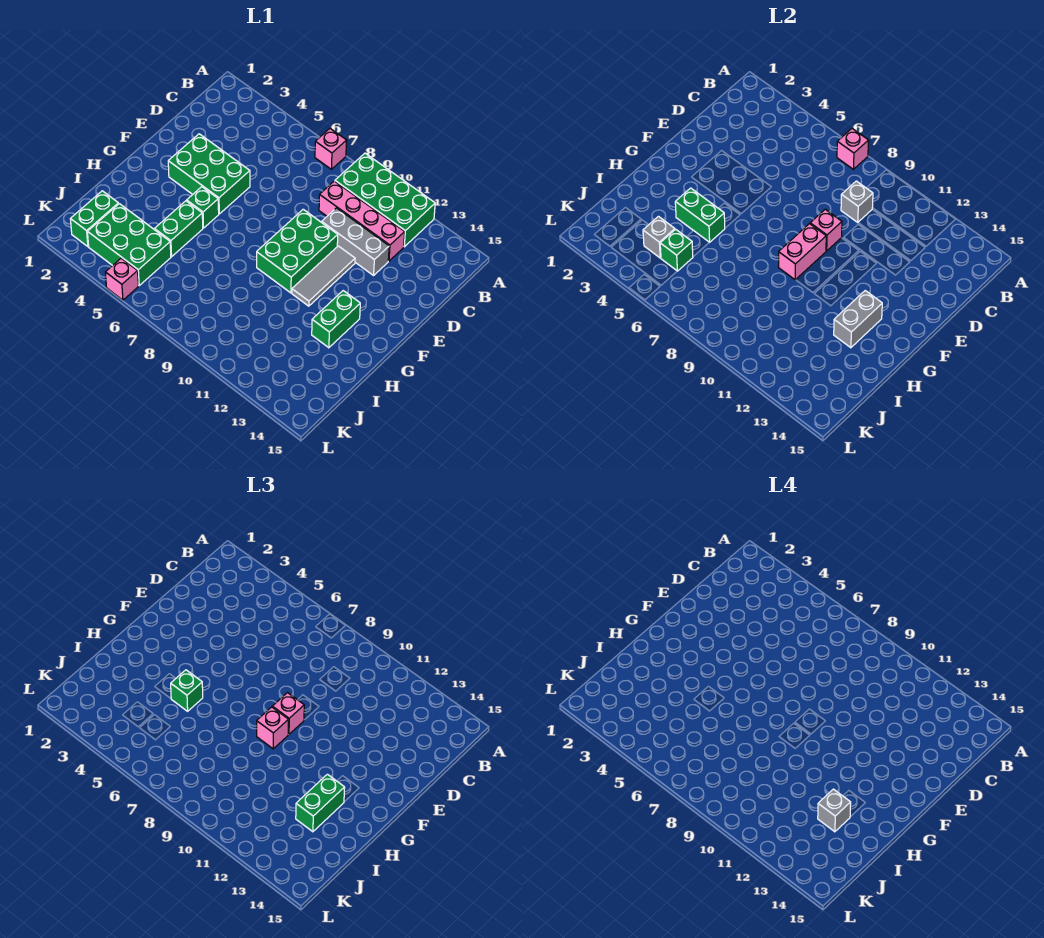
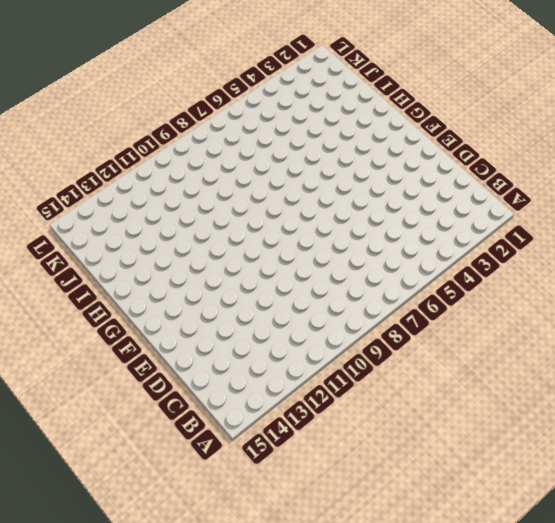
none -> pink brick A7 level 1
none -> green brick A9:B12 level 1
none -> pink brick C9:C12 level 1

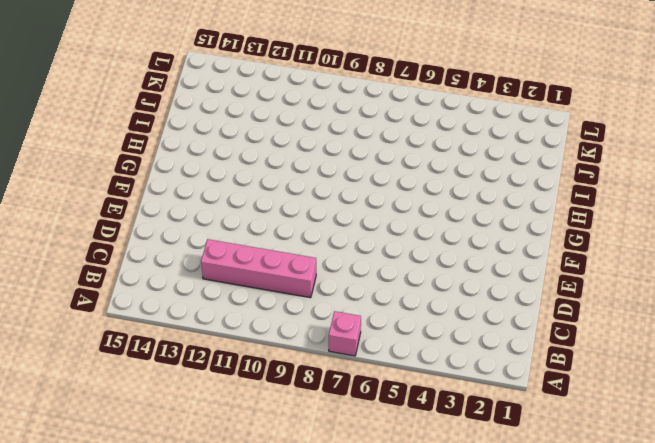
none -> green brick A9:B12 level 1
none -> grey brick D10:D12 level 1
none -> green brick E3:F5 level 1

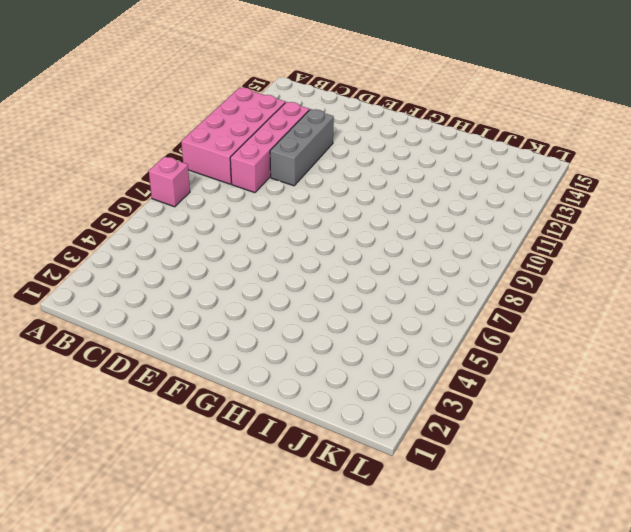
pink brick A9:B12 level 1 -> green brick A9:B12 level 1
none -> green brick E3:F5 level 1
none -> green brick E9:G10 level 1
none -> grey tile E11:G11 level 1

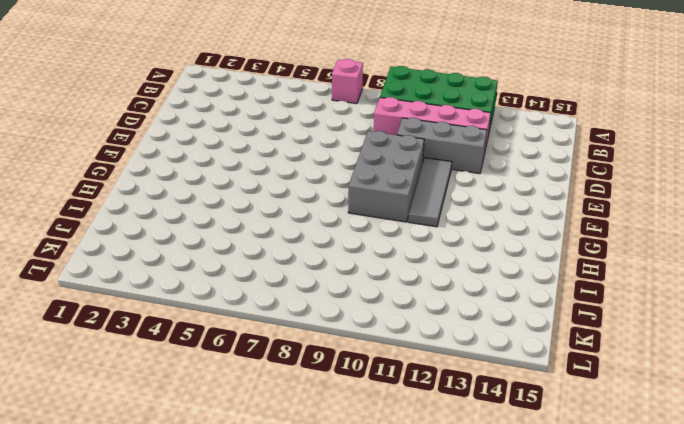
grey brick E9:G10 level 1 -> green brick E9:G10 level 1
none -> green brick E3:F5 level 1
none -> green brick G5 level 1
none -> green brick G13:H13 level 1

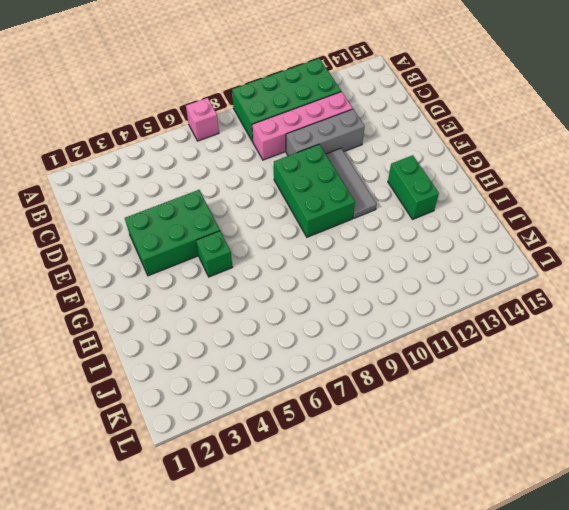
none -> green brick H5:I5 level 1
none -> green brick J2:K2 level 1
none -> green brick J3:K5 level 1

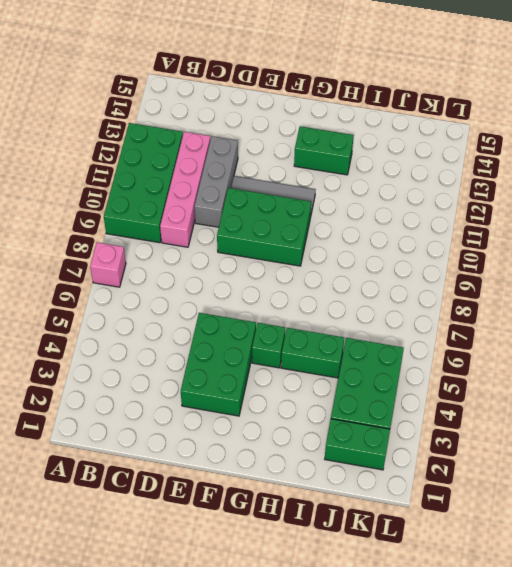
none -> pink brick L5 level 1
none -> pink brick A7 level 2
none -> grey brick C9 level 2

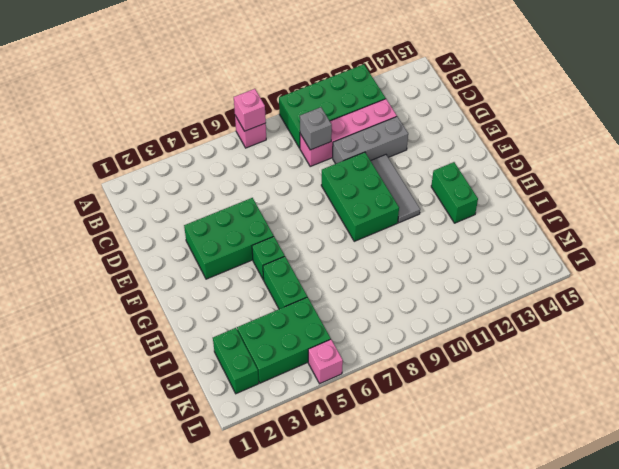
none -> pink brick E9 level 2
none -> pink brick F9:G9 level 2
none -> grey brick G13:H13 level 2

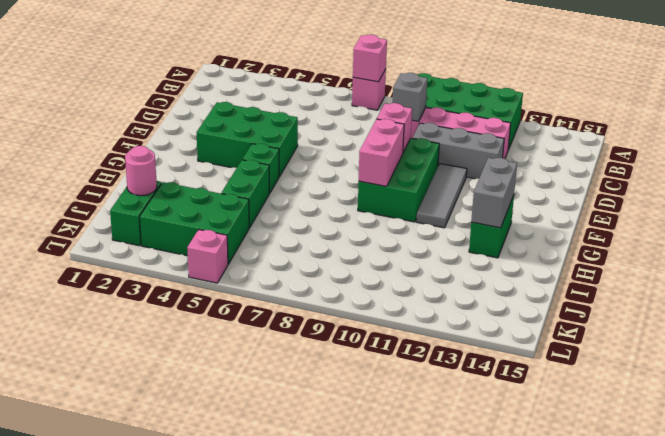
pink round brick J2 level 2 -> none
none -> green brick H4:H5 level 2
none -> grey brick J4 level 2
none -> green brick J5 level 2

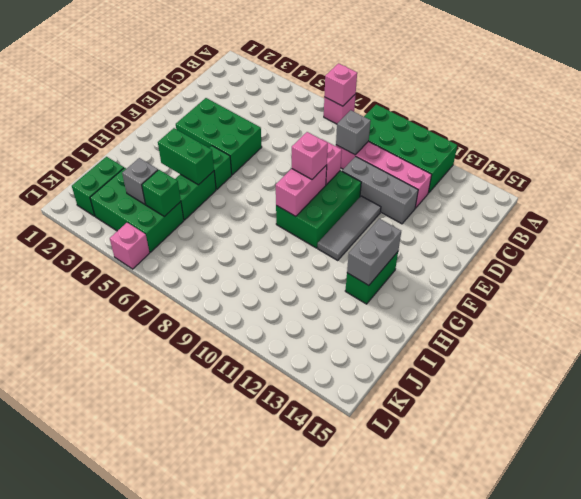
none -> pink brick G9 level 3
none -> green brick H5 level 3
none -> green brick H13:I13 level 3

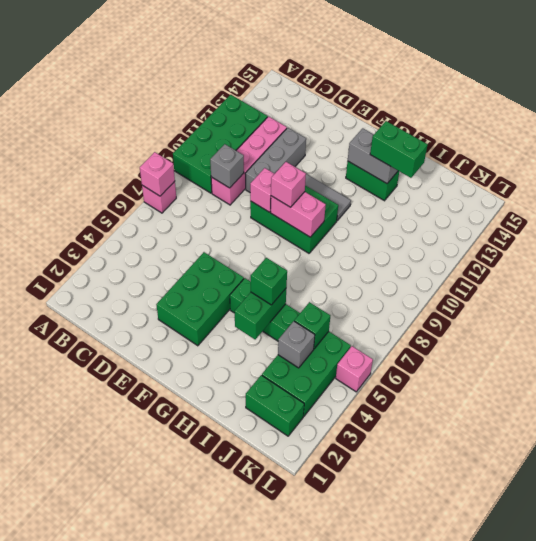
none -> pink brick G9 level 3
none -> grey brick I13 level 4

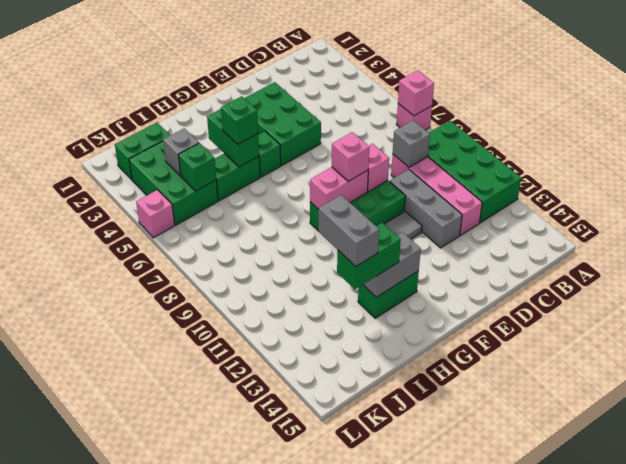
grey brick I12:I13 level 4 -> grey brick I13 level 4
none -> pink brick G9 level 3

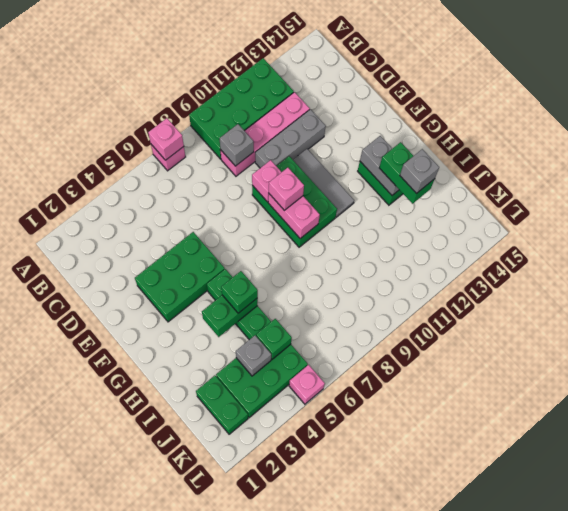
none -> pink brick G9 level 3

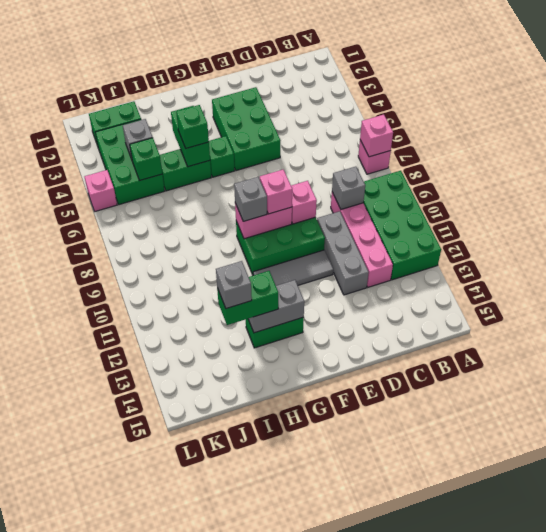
grey brick G9 level 3 -> pink brick G9 level 3

